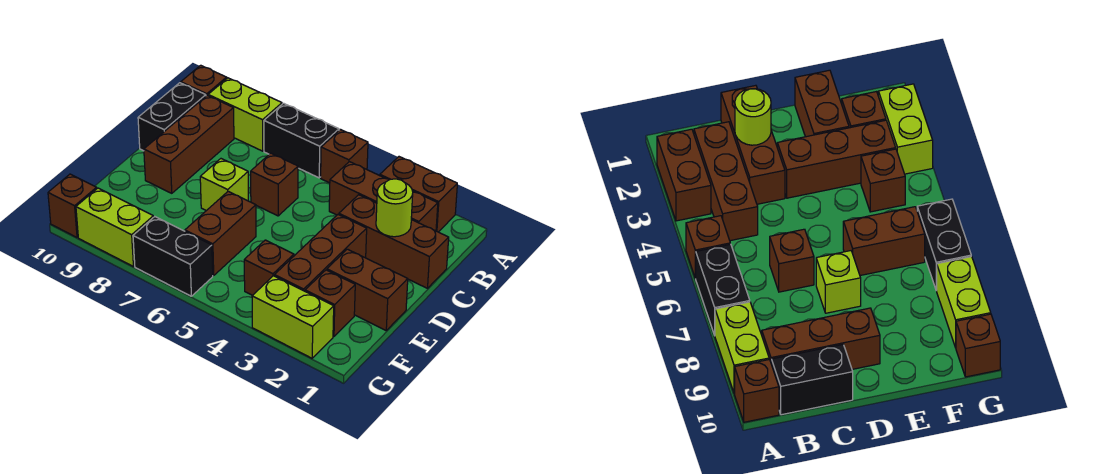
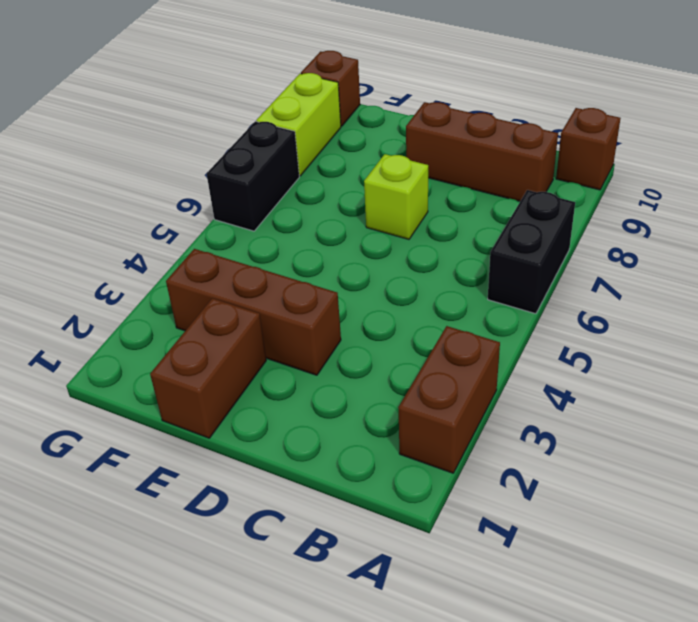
none -> brown brick A5 level 1
none -> lime brick A8:A9 level 1
none -> brown brick B2:B4 level 1

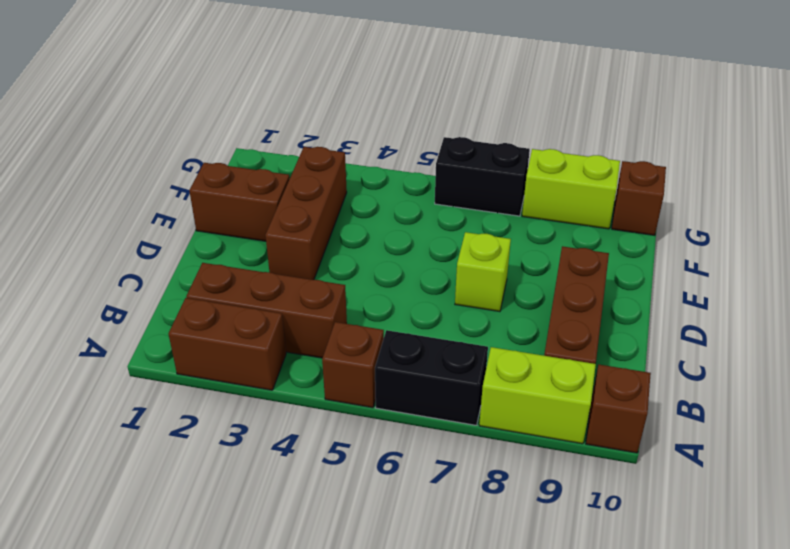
none -> black brick B10:C10 level 1
none -> brown brick C1:C3 level 1
none -> brown brick C6 level 1

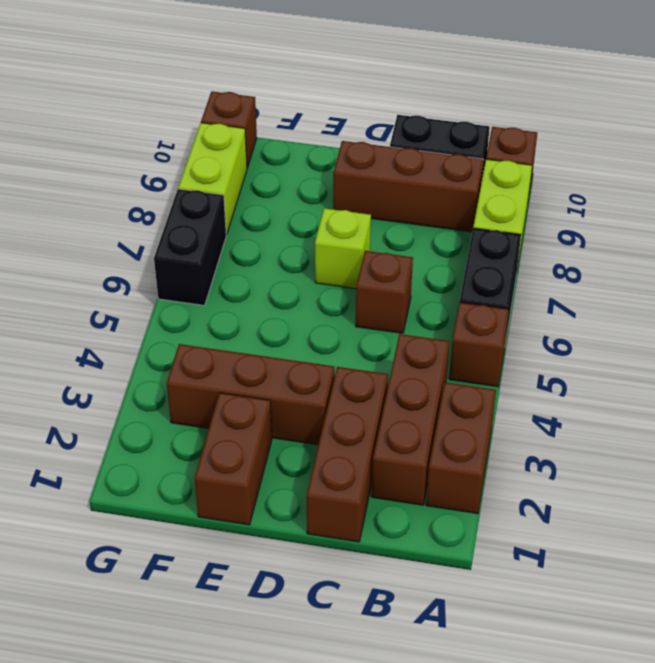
none -> brown brick E6:F6 level 1
none -> brown brick F2 level 1
none -> brown brick F4 level 1

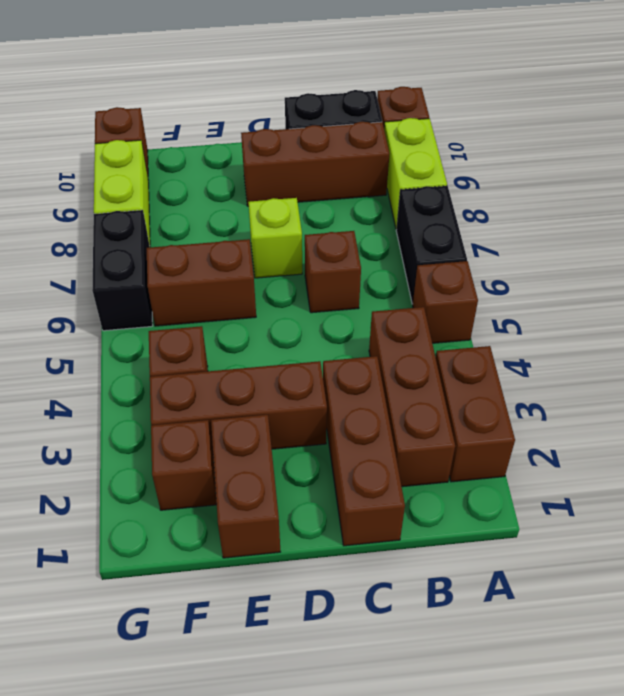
none -> lime brick G2:G3 level 1
none -> lime round brick C2 level 2

